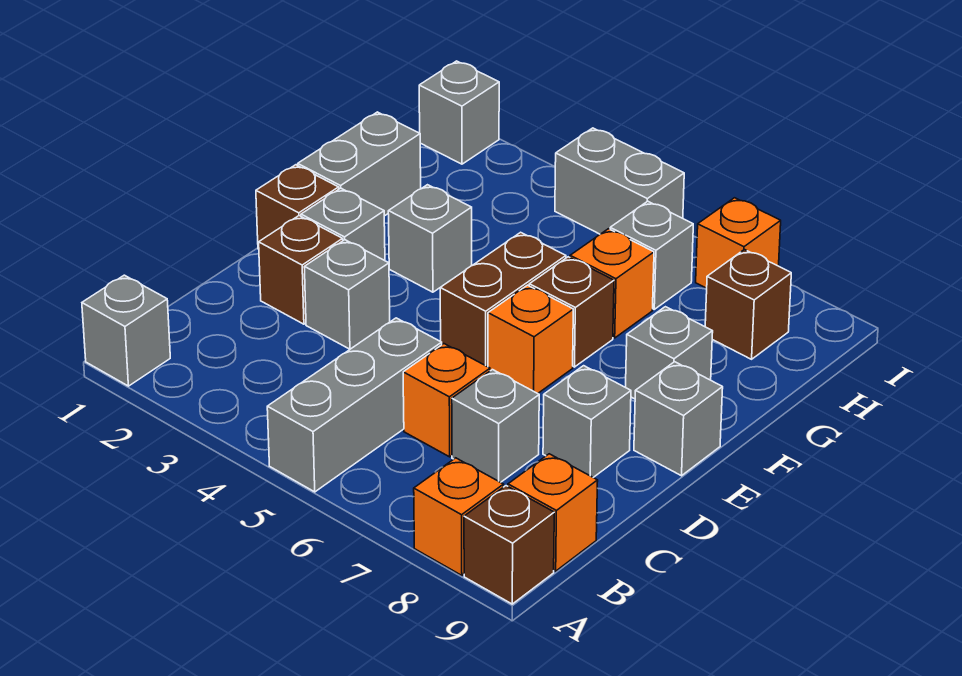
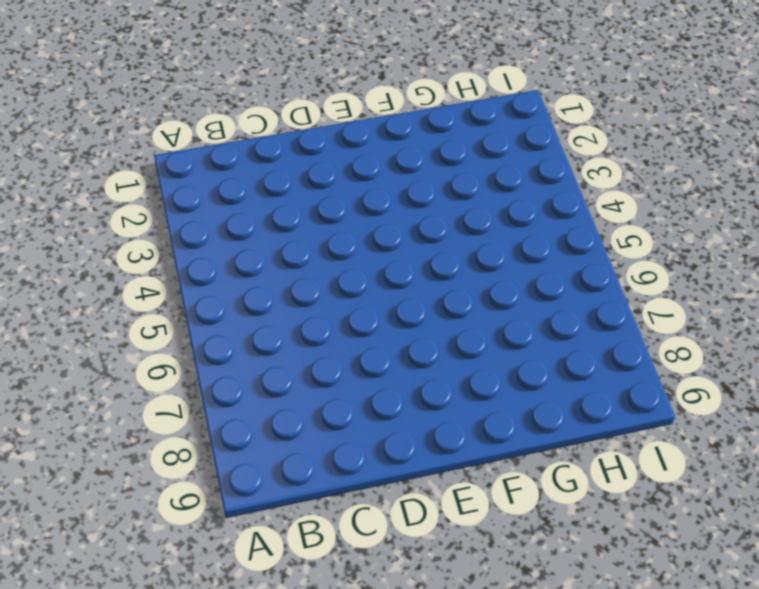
none -> grey brick A1 level 1
none -> grey brick A5:C5 level 1
none -> orange brick A8 level 1

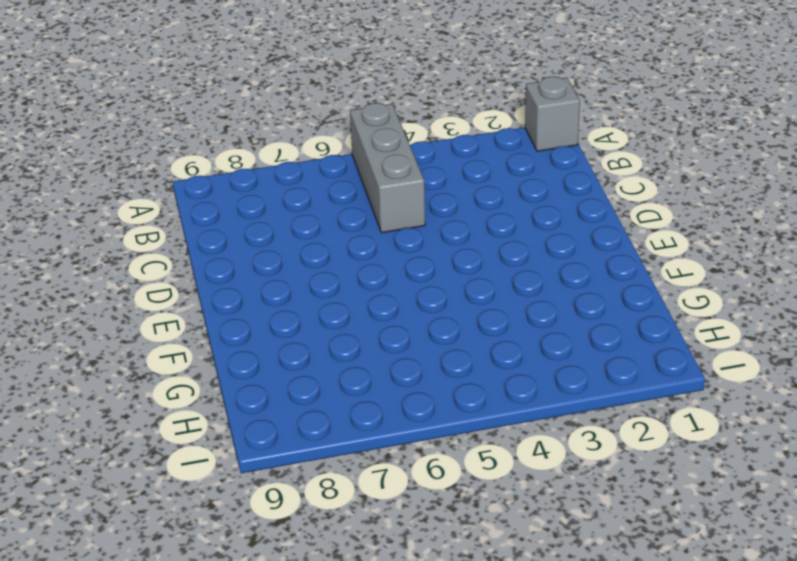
none -> orange brick A8 level 1
none -> brown brick A9 level 1
none -> orange brick B9 level 1

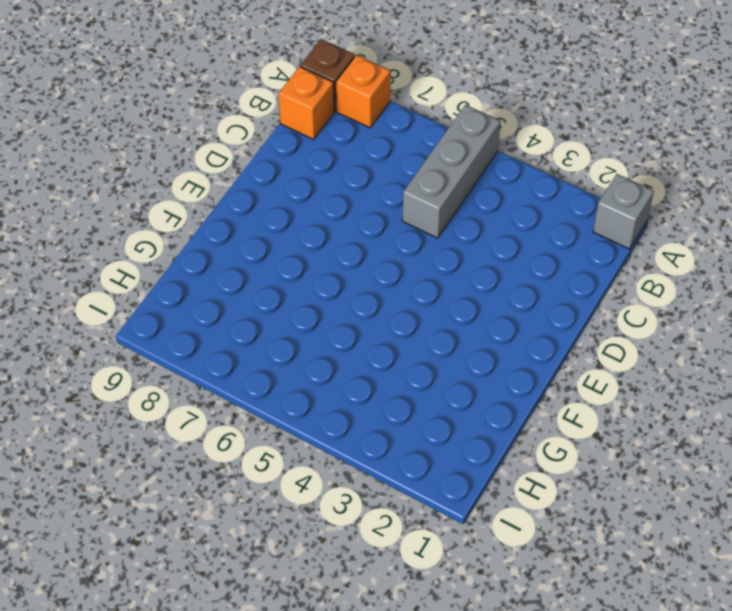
none -> orange brick C6 level 1
none -> grey brick C7 level 1
none -> brown brick D2 level 1

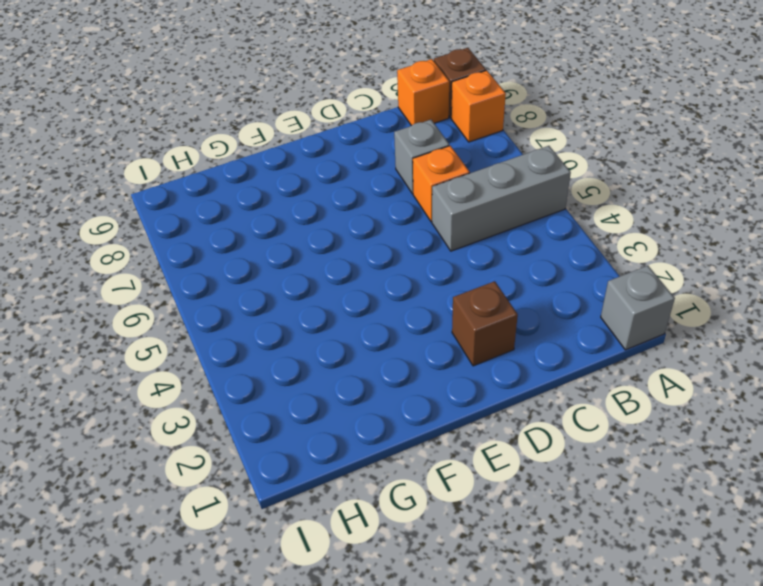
none -> grey brick D3 level 1
none -> grey brick D8 level 1
none -> brown brick E1 level 1

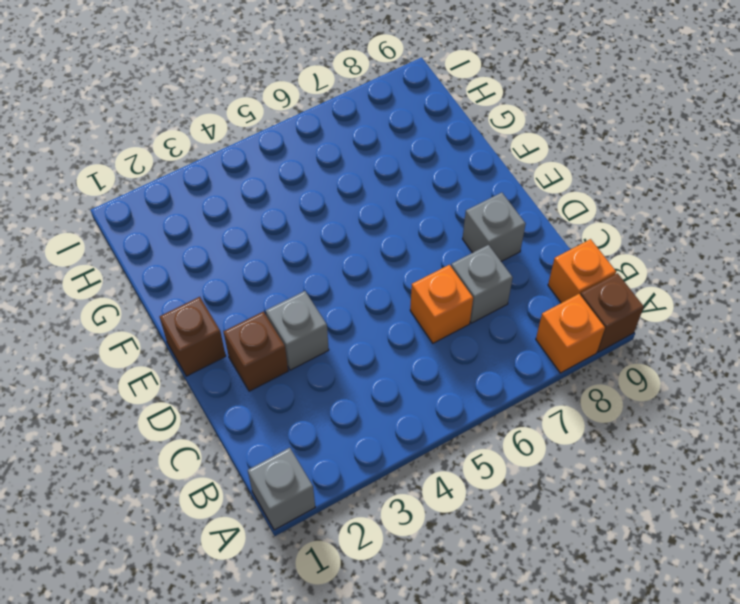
none -> grey brick A5:C5 level 1
none -> grey brick E2 level 1
none -> brown brick E5:F5 level 1

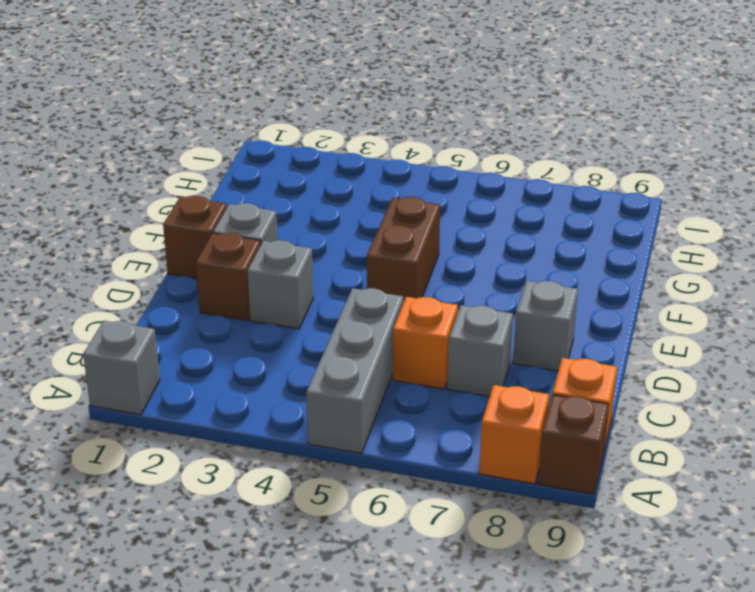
none -> orange brick E6 level 1
none -> grey brick E9 level 1
none -> grey brick F1:G1 level 1

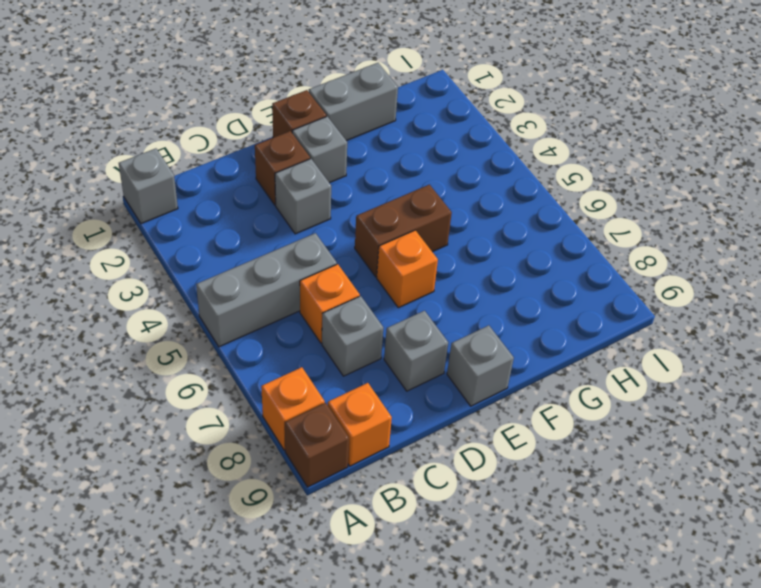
none -> grey brick F3 level 1
none -> brown brick F6 level 1
none -> grey brick F8 level 1

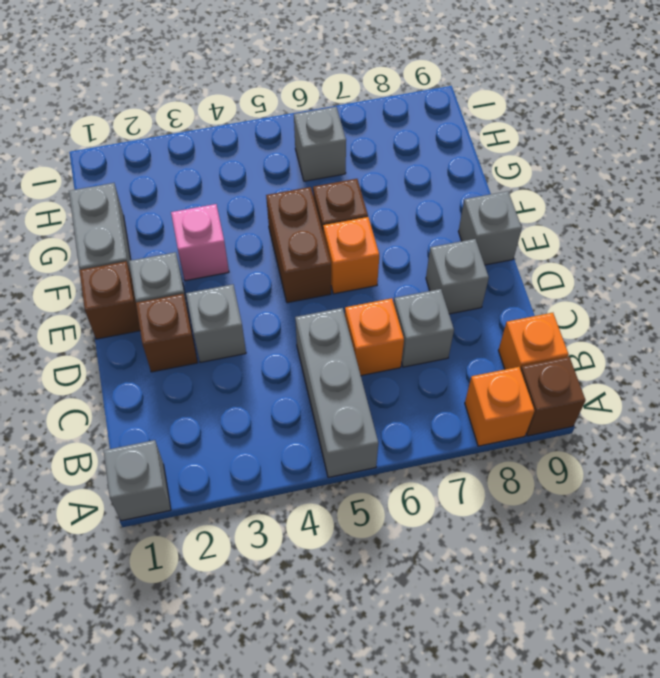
pink brick F3 level 1 -> grey brick F3 level 1
none -> grey brick F8 level 1
none -> orange brick G6 level 1
none -> brown brick H8 level 1

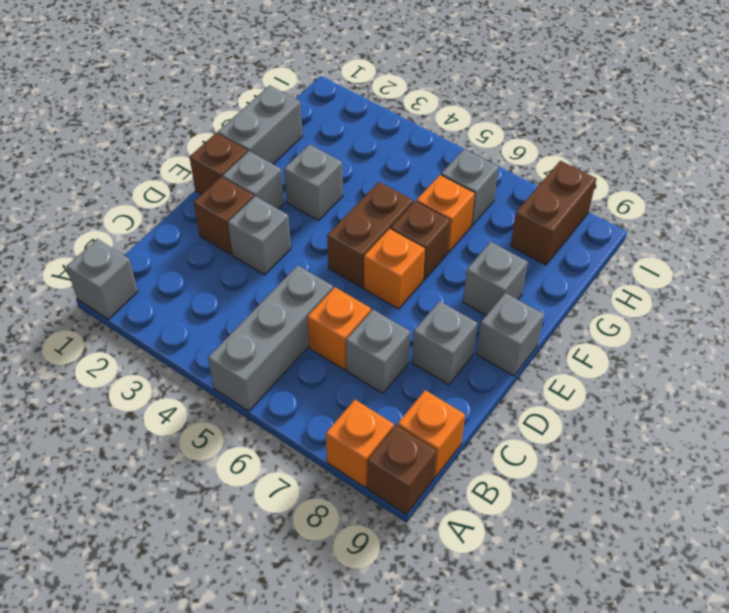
brown brick H8:I8 level 1 -> brown brick H8 level 1
none -> grey brick I1 level 1
none -> grey brick I4:I5 level 1
none -> orange brick I7 level 1

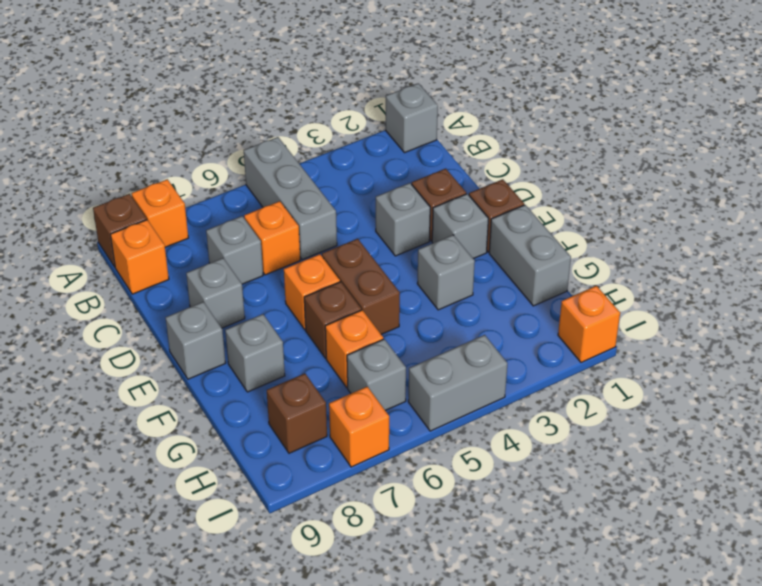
orange brick I1 level 1 -> grey brick I1 level 1

